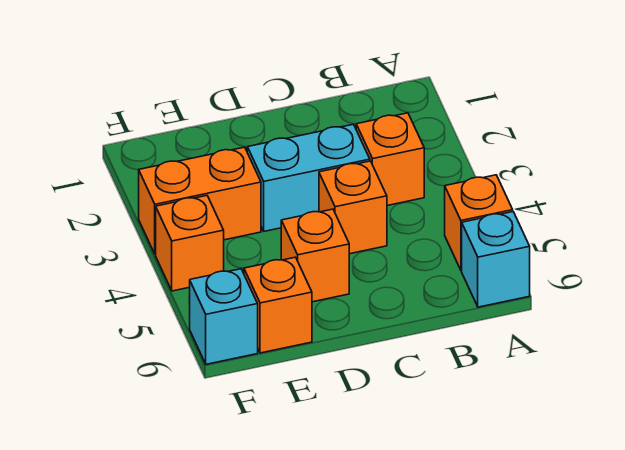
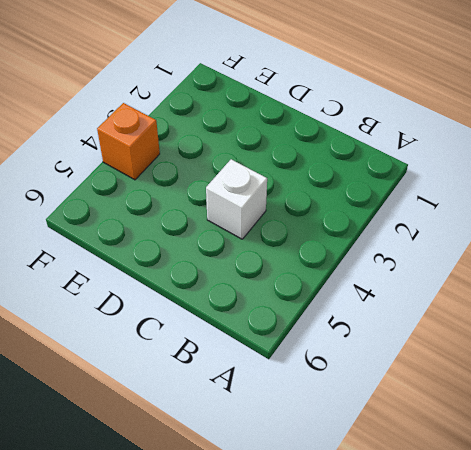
white brick C4 level 1 -> orange brick C4 level 1
none -> orange brick A5 level 1
none -> cyan brick A6 level 1

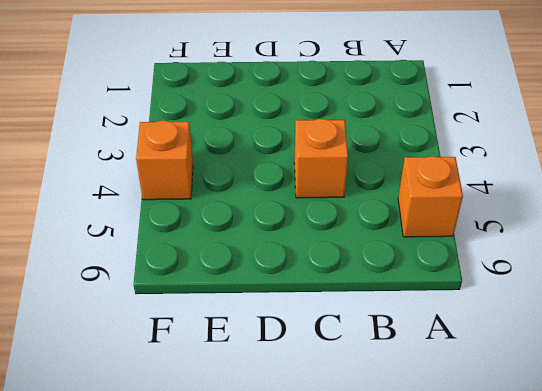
none -> cyan brick A6 level 1
none -> orange brick B3 level 1

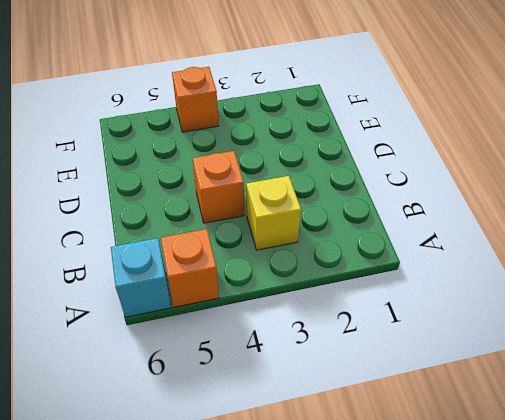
yellow brick B3 level 1 -> orange brick B3 level 1
none -> cyan brick C3:D3 level 1
none -> orange brick D5 level 1

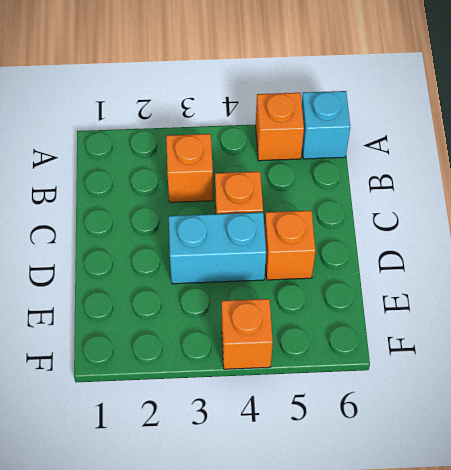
cyan brick D3:D4 level 1 -> cyan brick C3:D3 level 1
none -> orange brick E3:F3 level 1
none -> orange brick E6 level 1

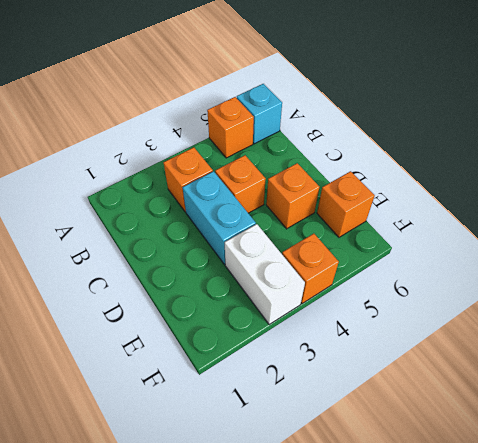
white brick E3:F3 level 1 -> orange brick E3:F3 level 1
none -> cyan brick F6 level 1

